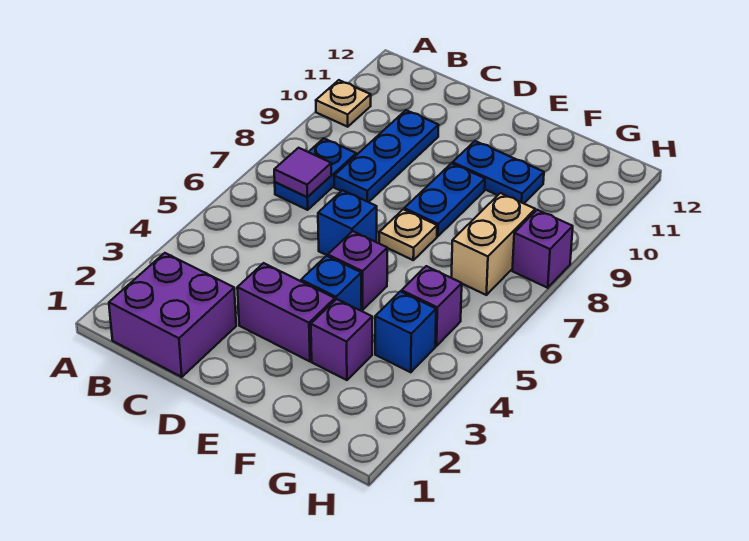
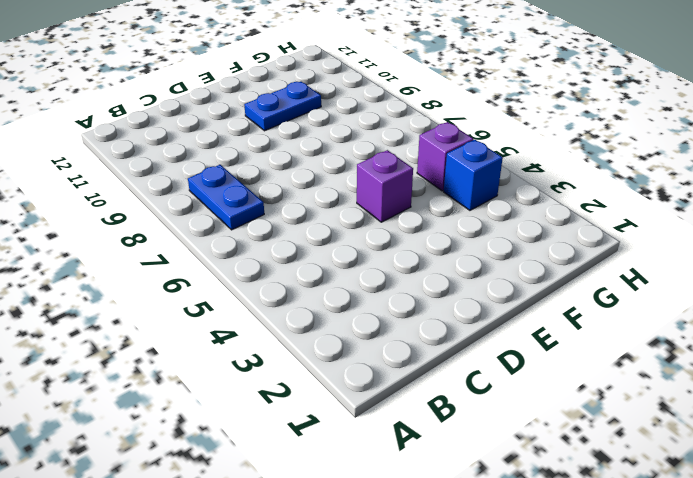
none -> tan plate A10 level 1
none -> purple brick B1:C2 level 1
none -> blue plate C8:C10 level 1

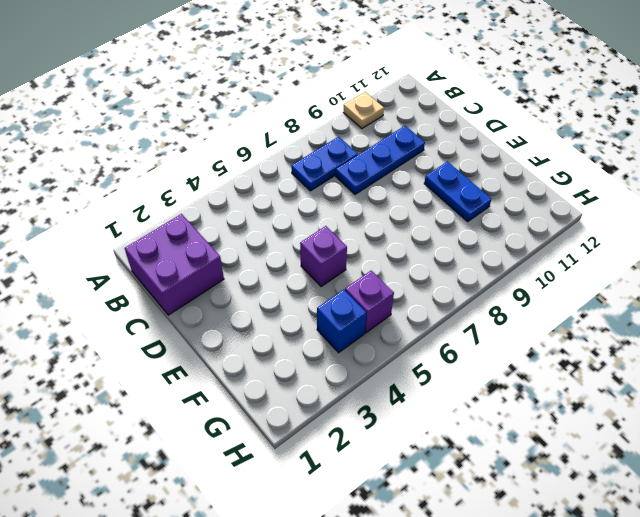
none -> purple brick D3:E3 level 1
none -> blue brick D6 level 1
none -> blue brick E4 level 1

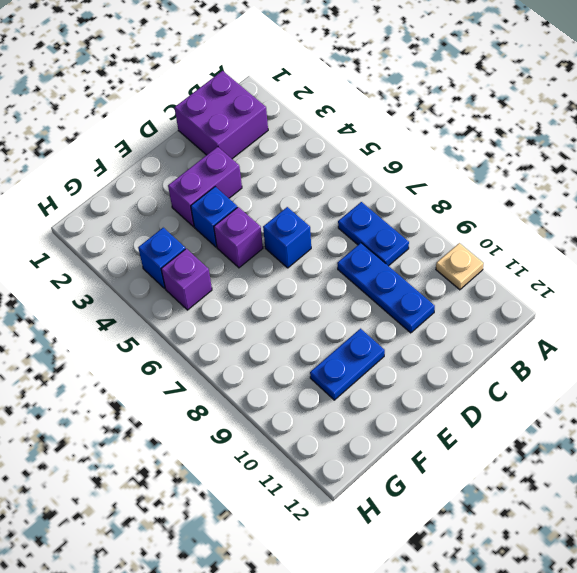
none -> tan plate E7 level 1
none -> blue plate E8:E9 level 1
none -> purple brick F3 level 1

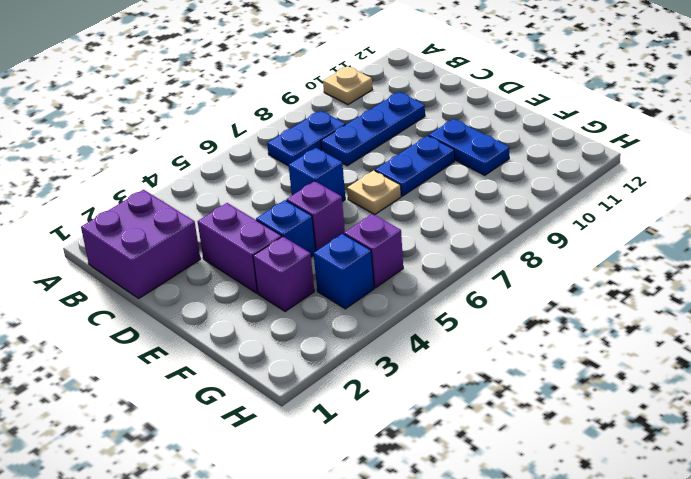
none -> tan brick G7:G8 level 1
none -> purple brick H8 level 1
none -> purple tile B7 level 2

